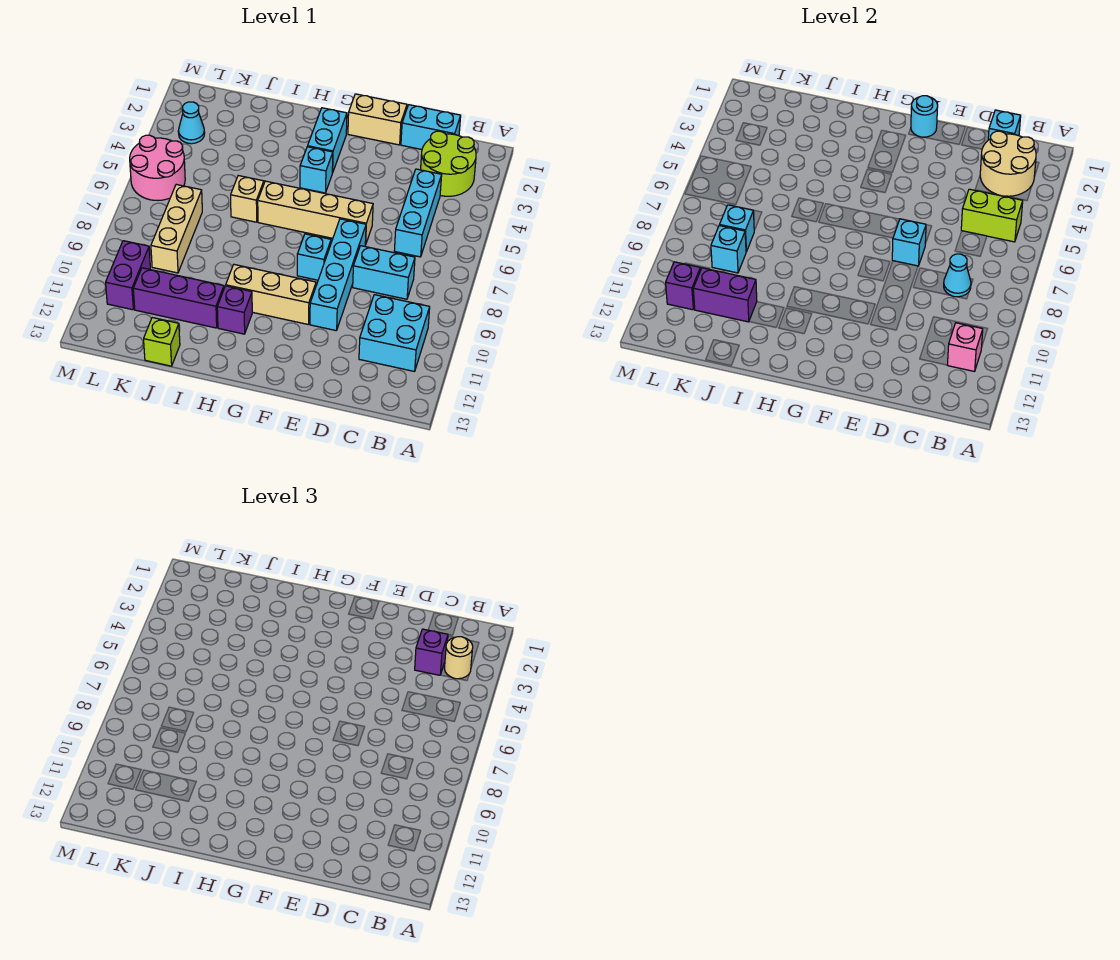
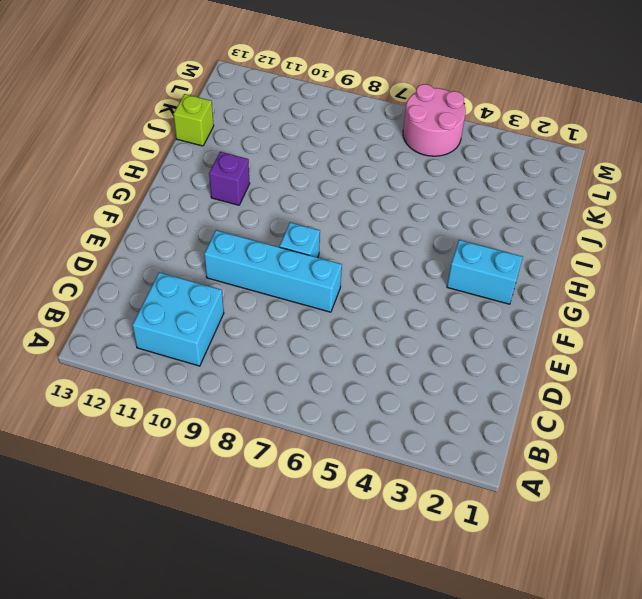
none -> lime round brick B2:C3 level 1
none -> cyan brick C1:D1 level 1
none -> cyan brick C4:C6 level 1
none -> cyan brick C8:D8 level 1

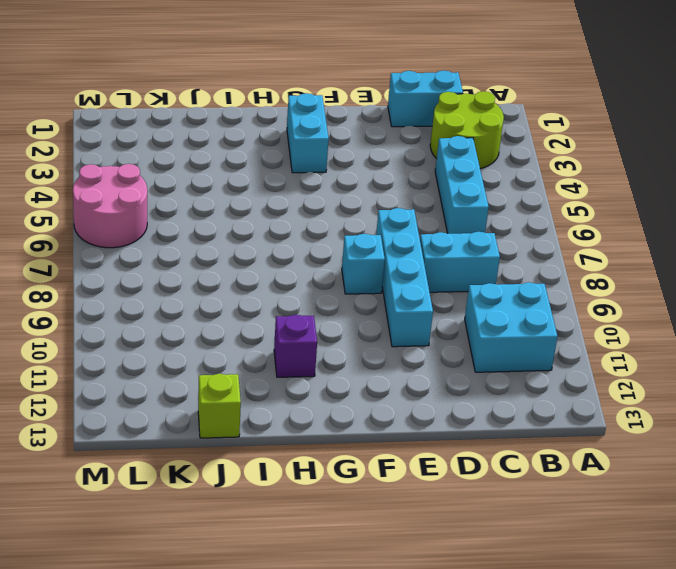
none -> tan brick E1:F1 level 1
none -> tan brick E6:H6 level 1
none -> tan brick F10:H10 level 1
none -> cyan brick G4 level 1

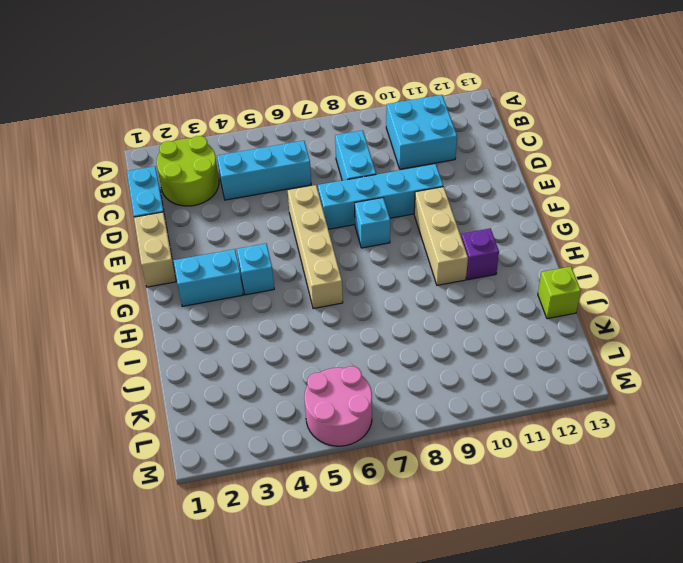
none -> tan brick I6 level 1
none -> purple brick I11:K11 level 1
none -> tan brick K7:K9 level 1
none -> cyan cone L3 level 1

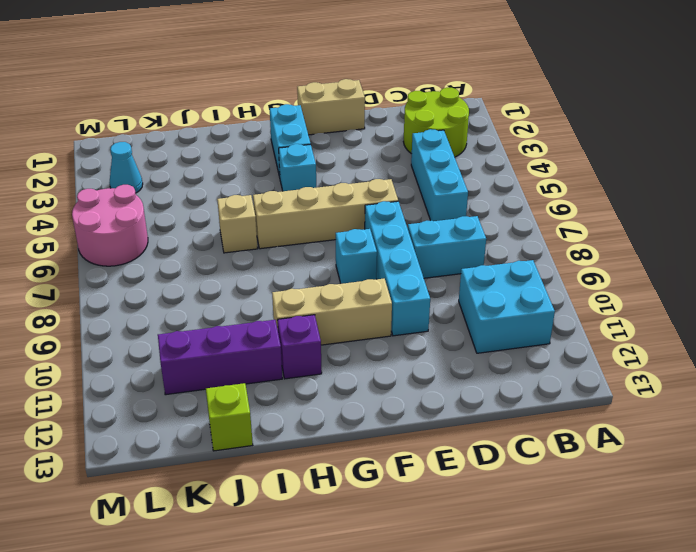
none -> cyan brick C1:D1 level 1
none -> tan brick K7:K9 level 1
none -> purple brick L10:L11 level 1
none -> tan round brick B2:C3 level 2

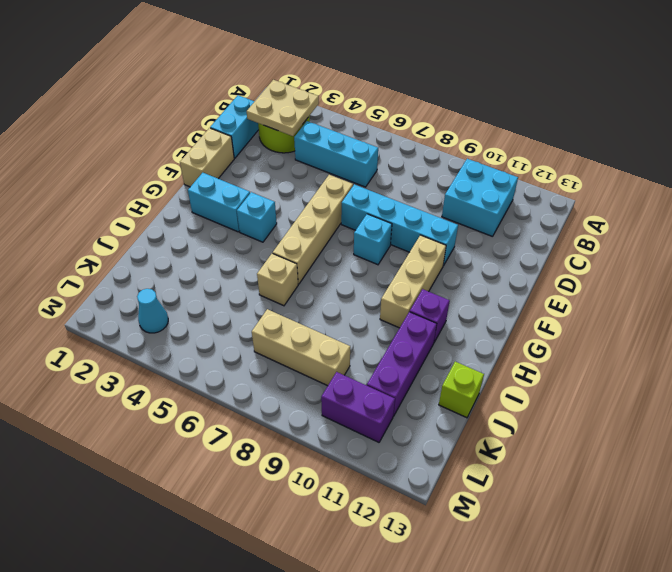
tan plate B2:C3 level 2 -> tan round brick B2:C3 level 2
none -> cyan brick C8:D8 level 1
none -> pink round brick L5:M6 level 1
none -> lime brick B5:C5 level 2
none -> pink brick B11 level 2

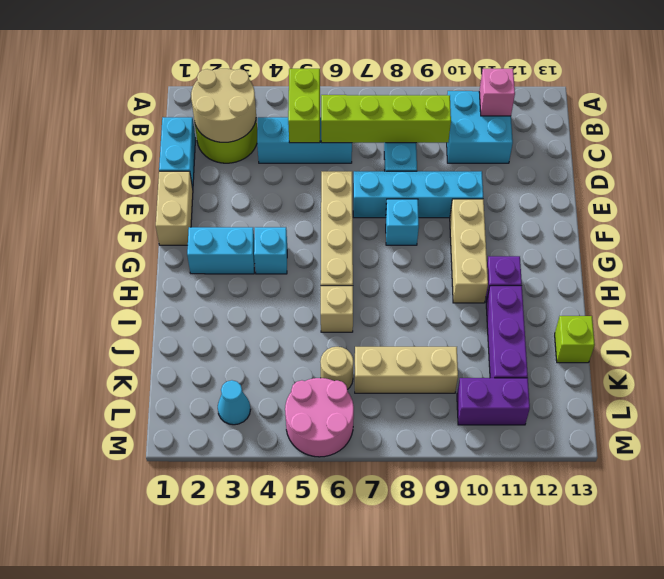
lime brick C6:C9 level 2 -> cyan cone C8 level 2
tan round brick K6 level 1 -> tan round brick B3 level 3
none -> cyan brick C1 level 2
none -> cyan brick E7 level 2
none -> cyan round brick F1 level 2
none -> purple brick J11:K11 level 2

